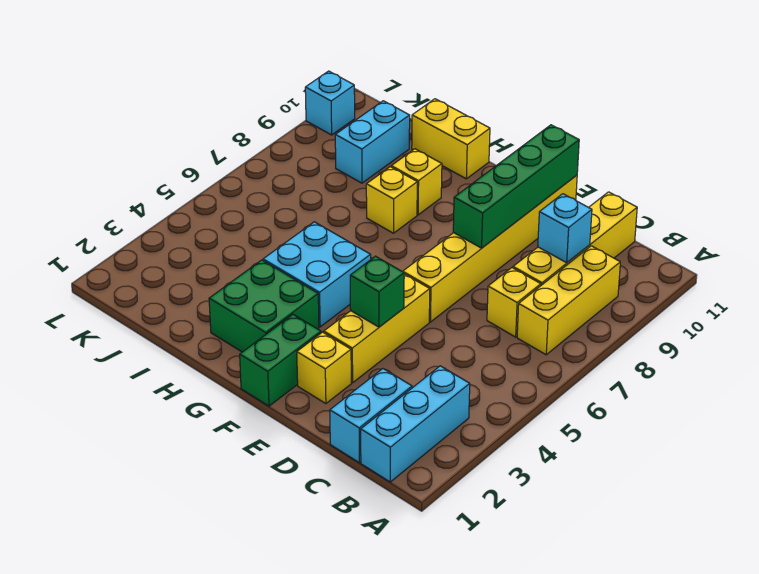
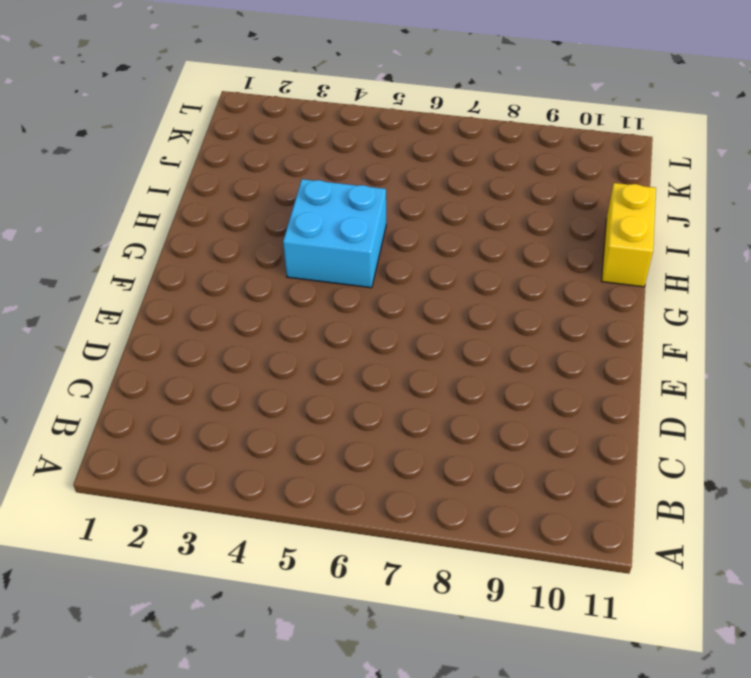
none -> cyan brick B1:B3 level 1
none -> yellow brick B7:B9 level 1
none -> cyan brick C1:C2 level 1

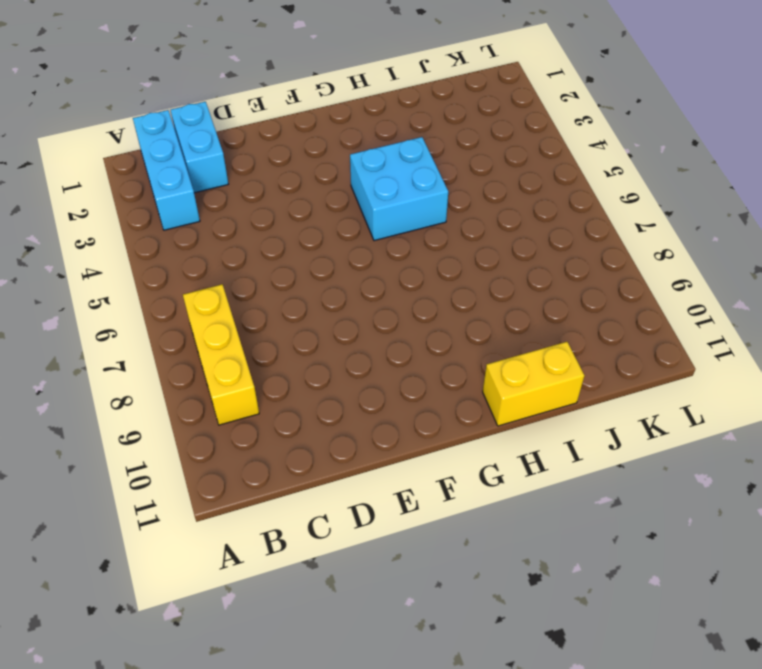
none -> yellow brick C7 level 1
none -> yellow brick C8:C11 level 1
none -> yellow brick E2 level 1

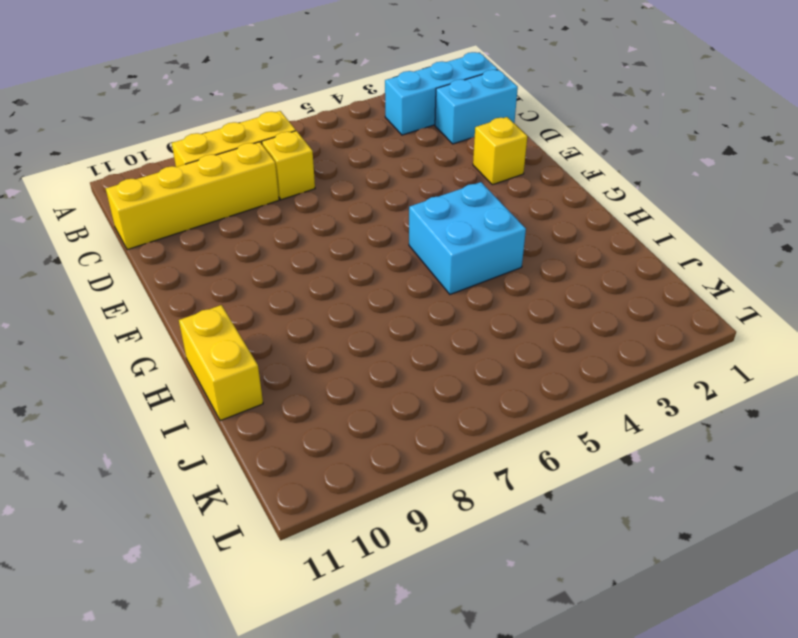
none -> yellow brick E3:E5 level 1
none -> yellow brick E6:E11 level 1
none -> green brick F1:F2 level 1

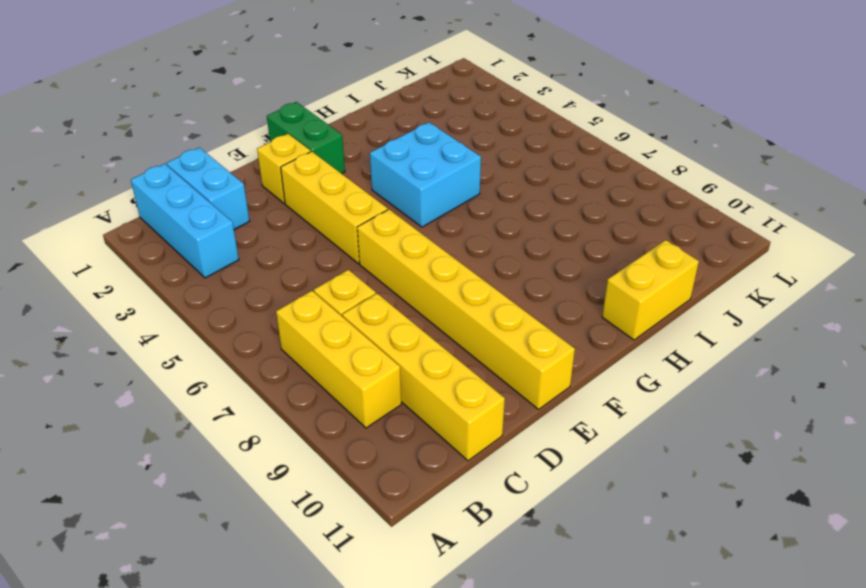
none -> green brick G2:H3 level 1
none -> yellow brick H8 level 1
none -> yellow brick H9 level 1

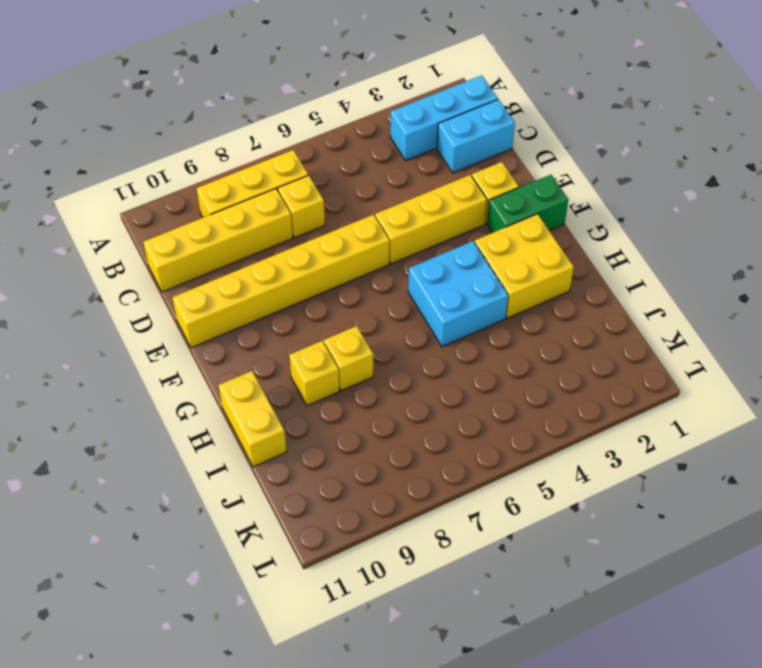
yellow brick G2:H3 level 1 -> green brick G2:H3 level 1
none -> cyan brick J9:J10 level 1
none -> cyan brick L10 level 1
none -> cyan brick C9 level 2

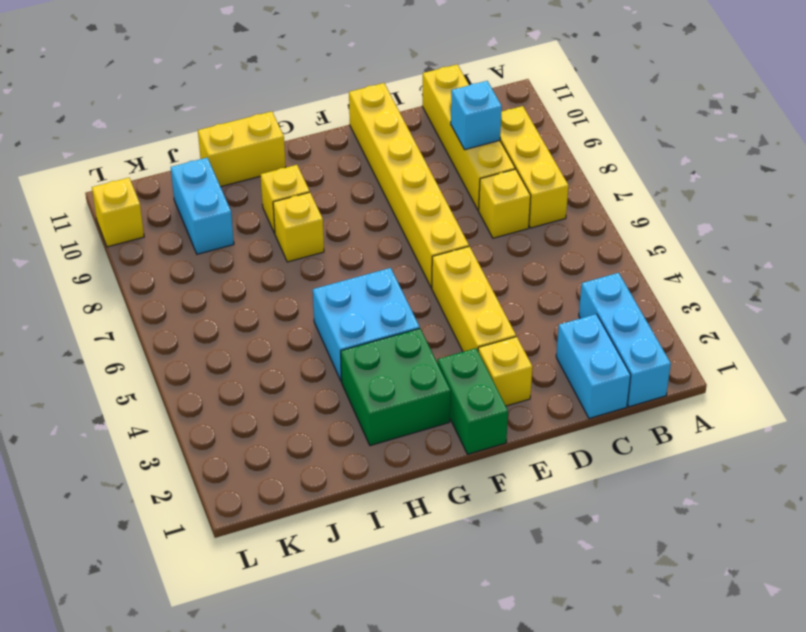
yellow brick L10 level 1 -> cyan brick L10 level 1
none -> green brick E4 level 2
none -> green brick E8:E11 level 2

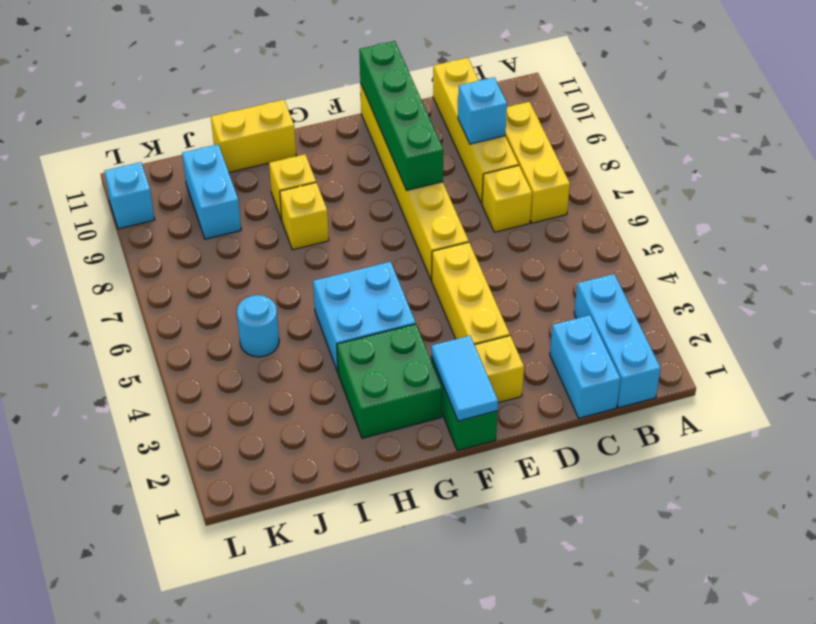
cyan tile F1:F2 level 2 -> none
cyan round brick J5 level 1 -> none
none -> green brick E4 level 2

